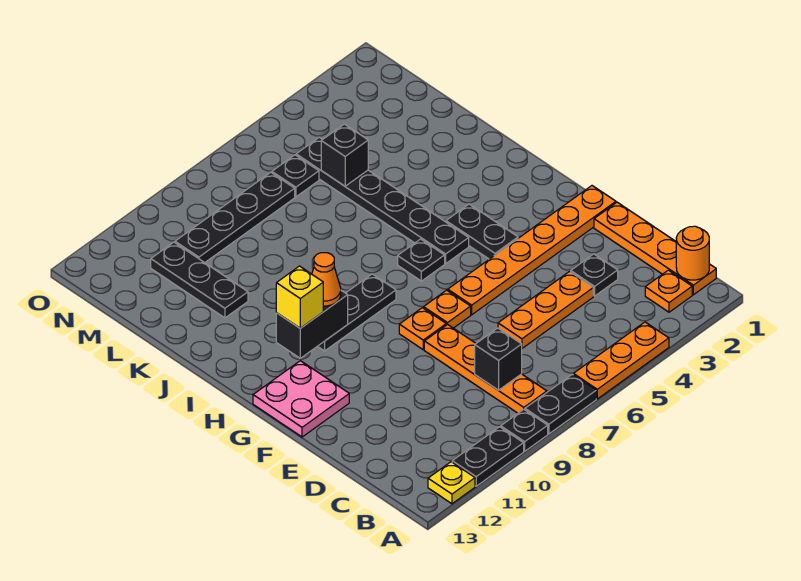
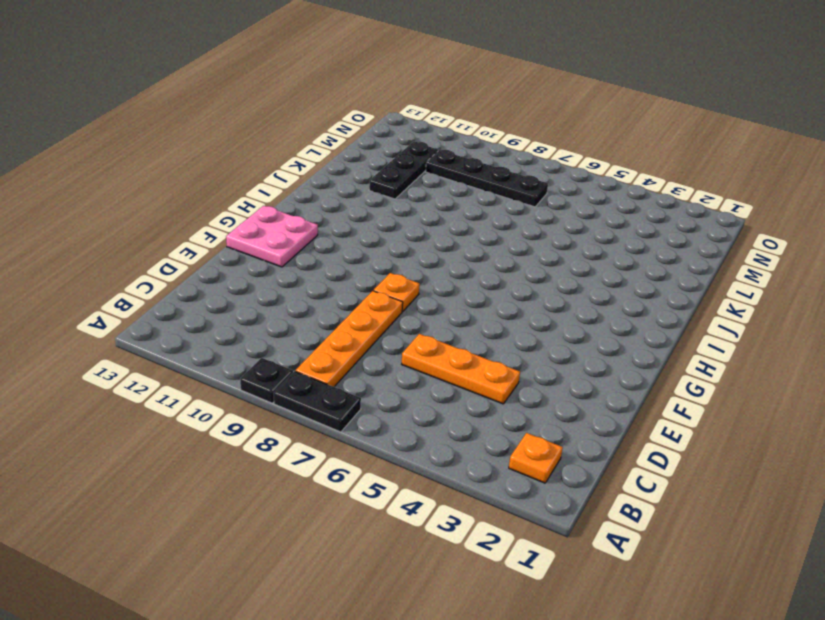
none -> orange plate A4:A6 level 1
none -> black plate A10:A11 level 1
none -> yellow plate A12 level 1

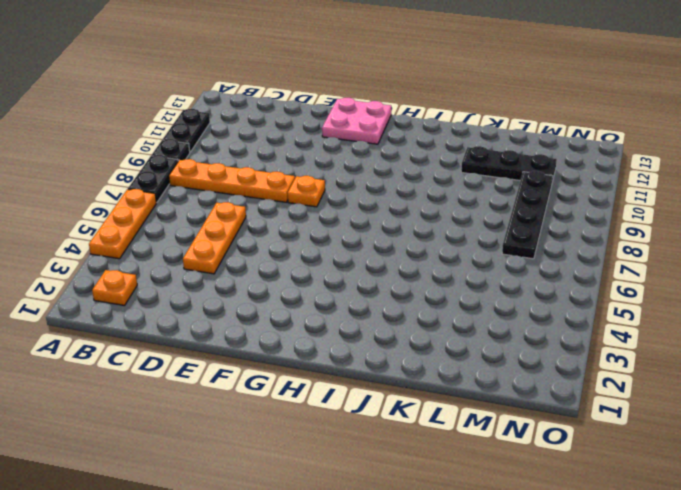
none -> yellow plate A12 level 1
none -> orange plate B1:E1 level 1
none -> black plate D3 level 1

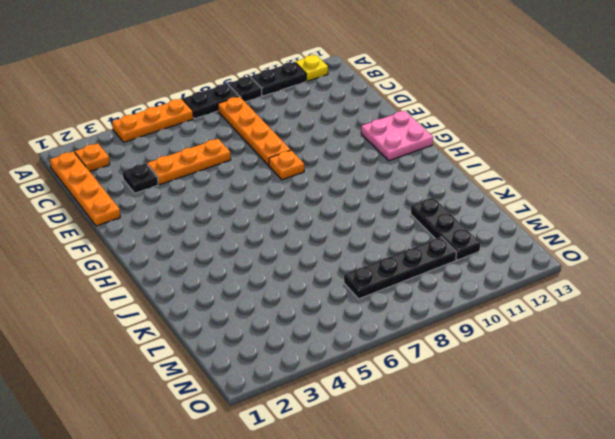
none -> orange plate F1:F6 level 1
none -> orange plate F7 level 1
none -> black plate G4:H4 level 1

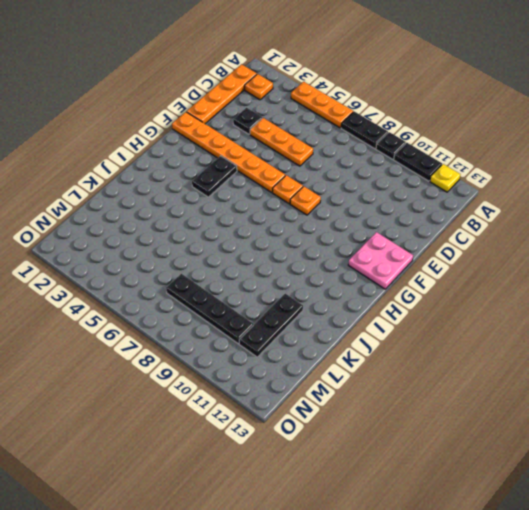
none -> orange plate B8:E8 level 1
none -> black plate H5:M5 level 1
none -> black plate H6 level 1

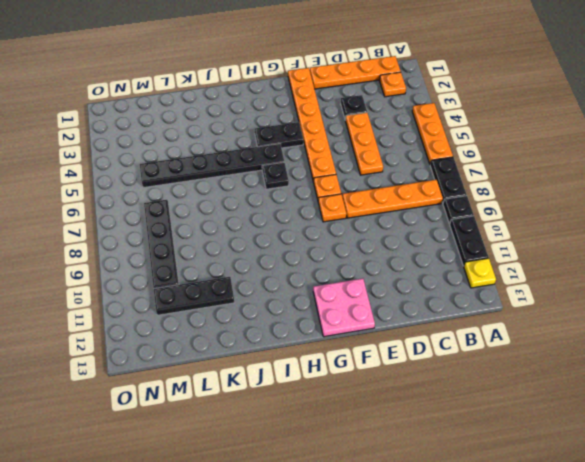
none -> black plate H8:H10 level 1
none -> black plate M6 level 1
none -> orange round brick B1 level 2

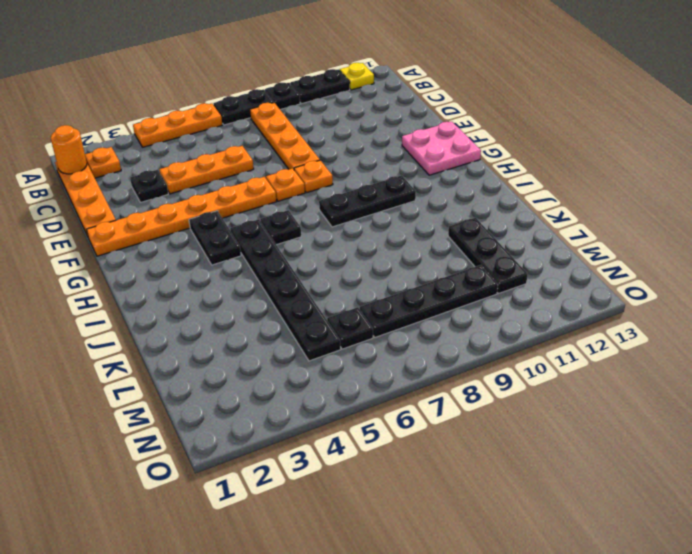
none -> black brick C8 level 2
none -> black brick H10:H11 level 2
none -> black brick L5 level 2

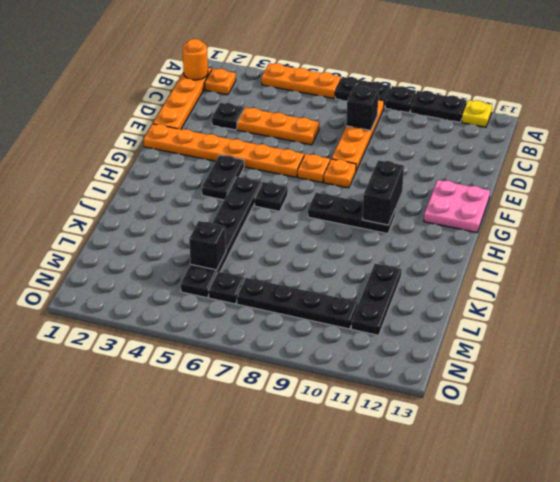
black brick G10:H10 level 2 -> black brick H10:H11 level 2
none -> orange cone H10 level 3
none -> yellow brick H11 level 3

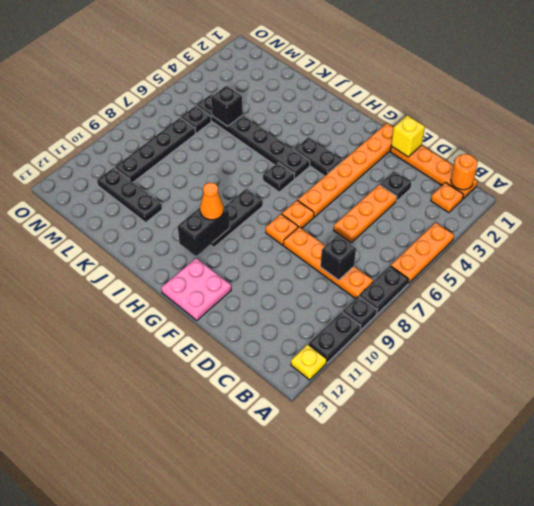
yellow brick E1 level 2 -> yellow brick H11 level 3

